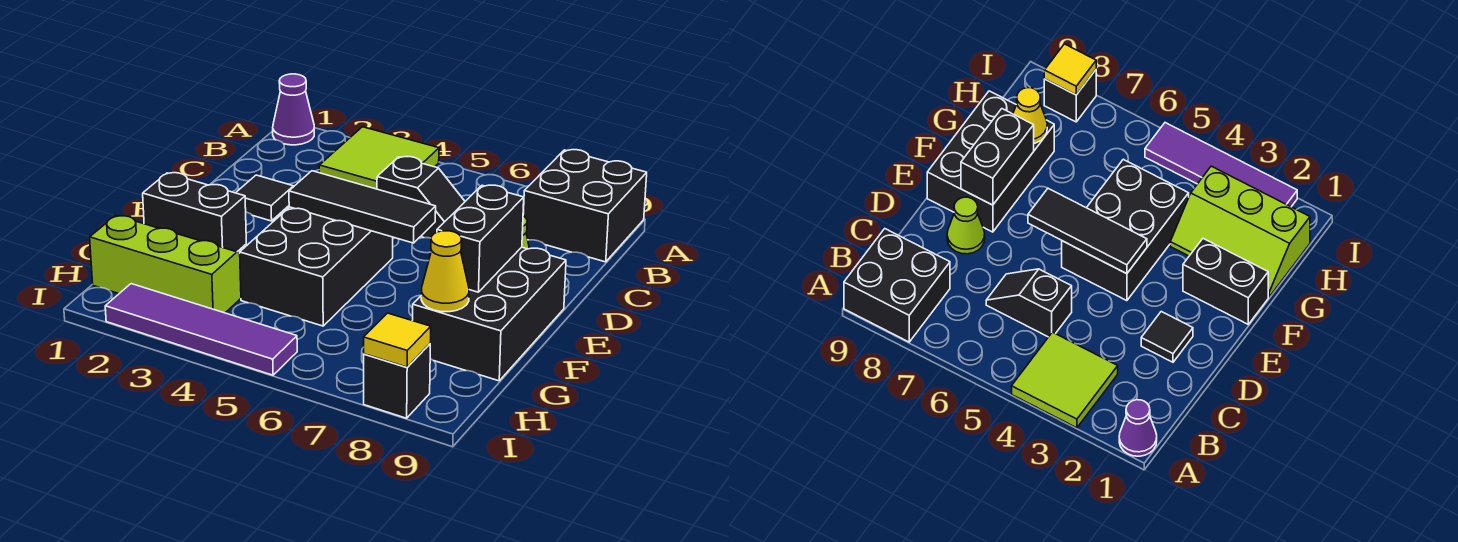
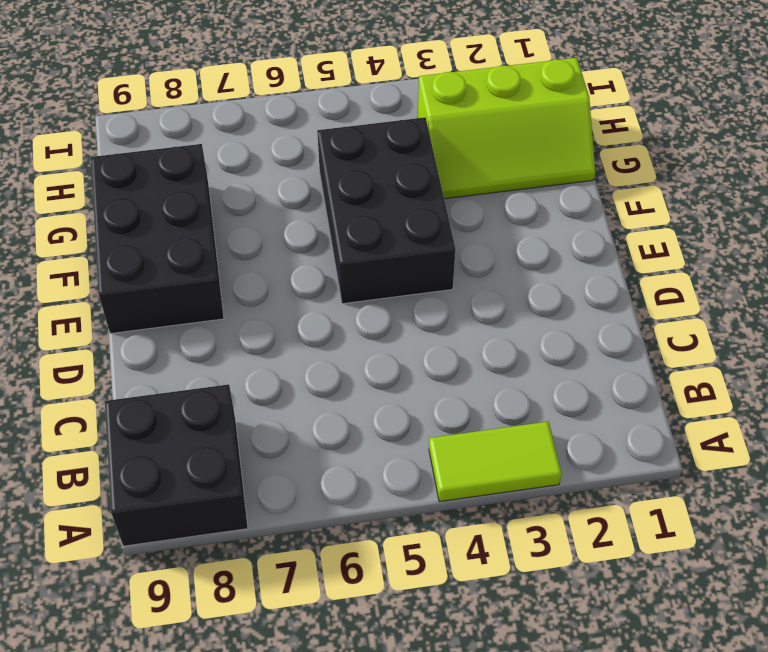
lime tile A3:A4 level 1 -> lime tile A3:B4 level 1
none -> purple cone A1 level 1
none -> black slope C5:C6 level 1 top 5
none -> black tile D2 level 1

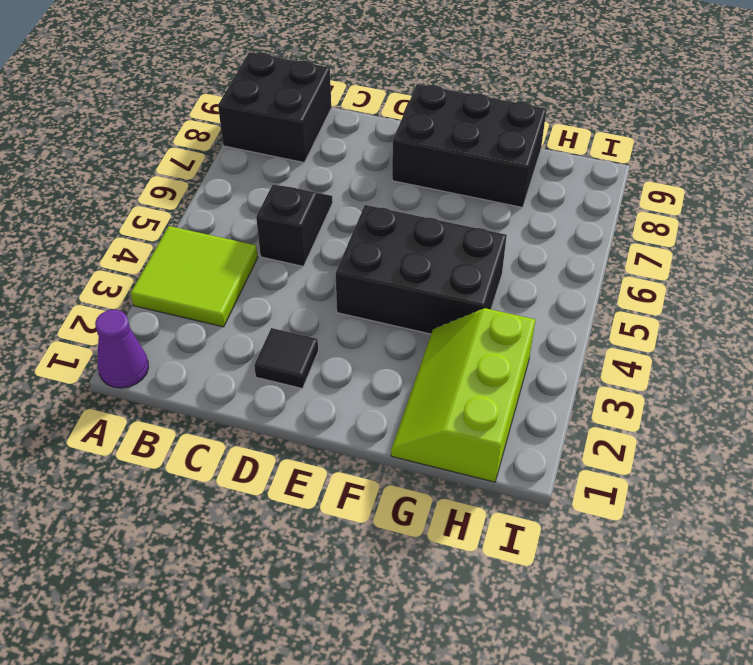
none -> lime cone D8 level 1
none -> black brick F1:F2 level 1
none -> purple tile I2:I5 level 1

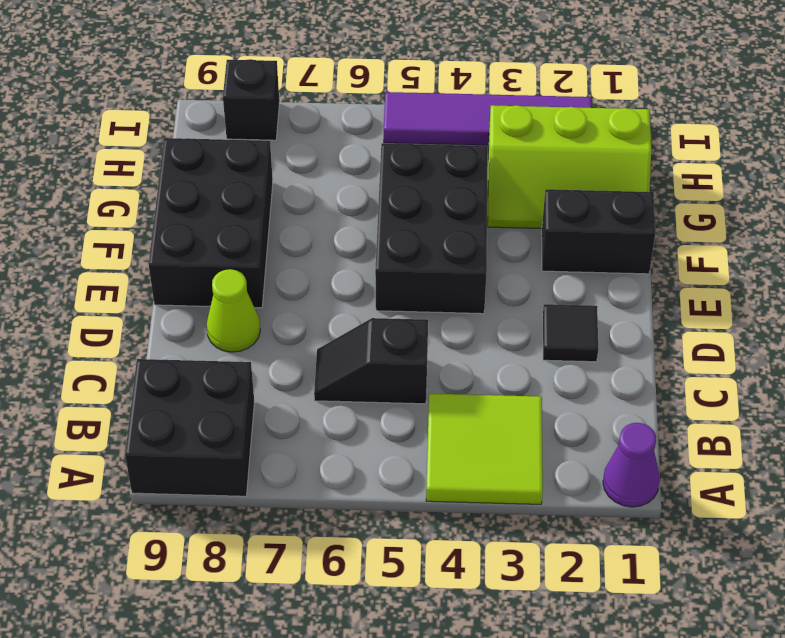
none -> black tile E4:E6 level 2
none -> black brick E8:F8 level 2
none -> yellow cone G8 level 2

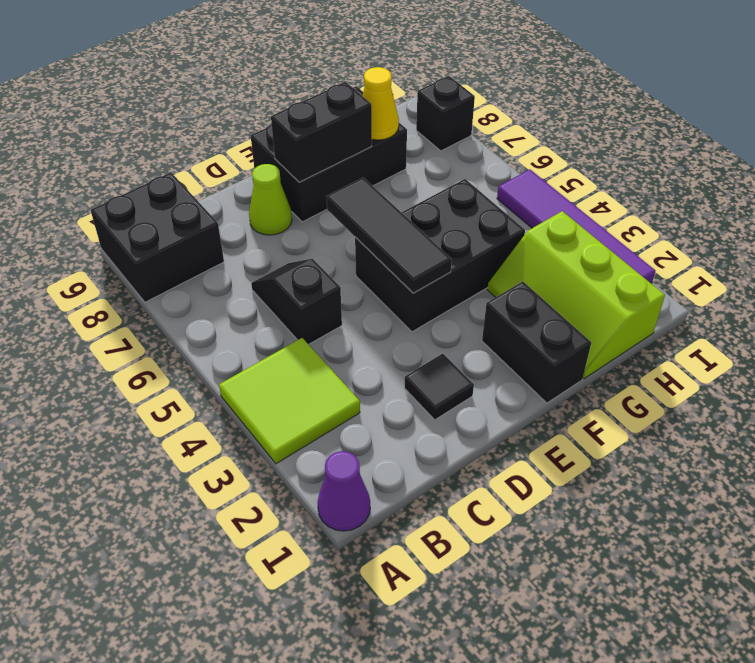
none -> yellow tile I8 level 2

